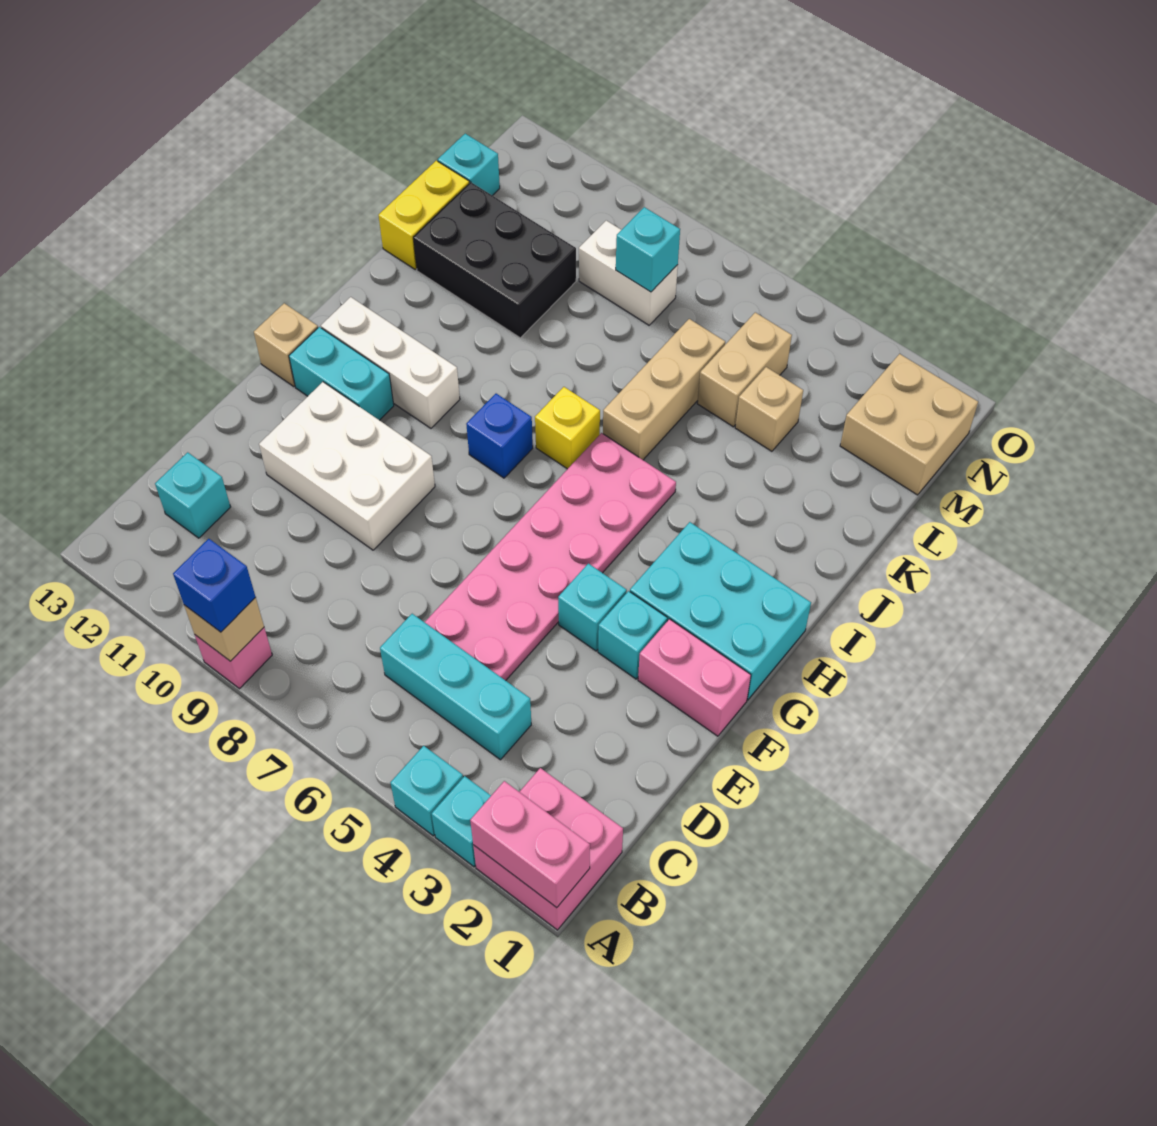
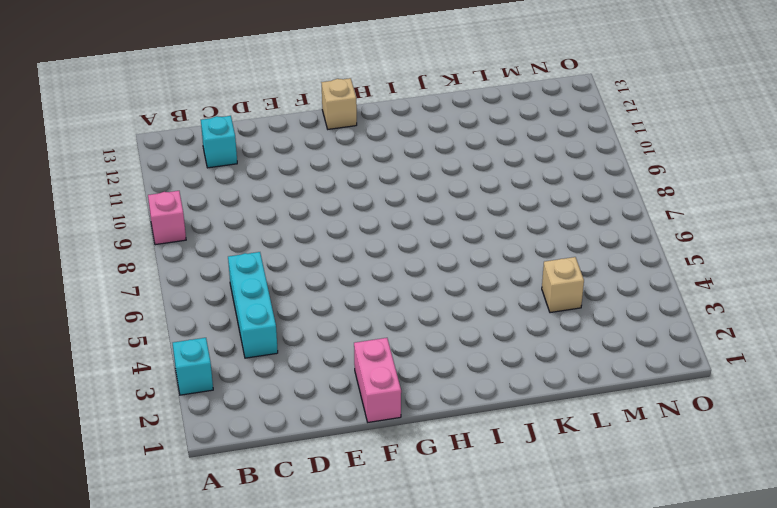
none -> pink brick A1:B2 level 1
none -> cyan brick A4 level 1
none -> pink plate D5:I6 level 1

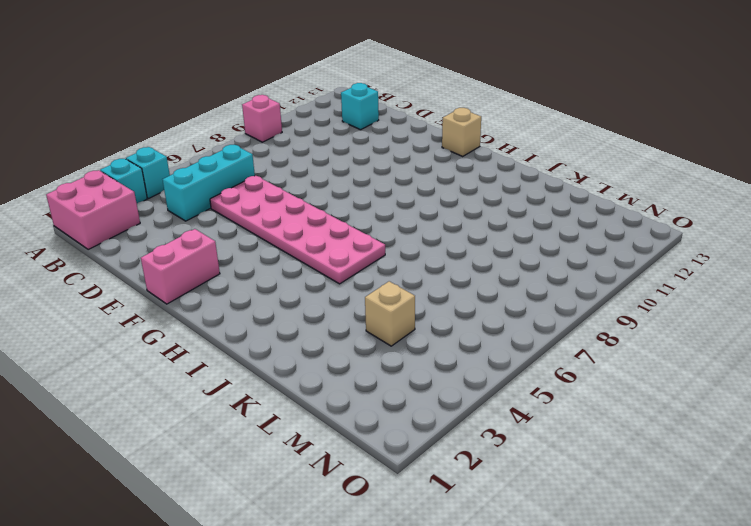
none -> white brick E9:F11 level 1
none -> cyan brick F3 level 1
none -> cyan brick F4 level 1

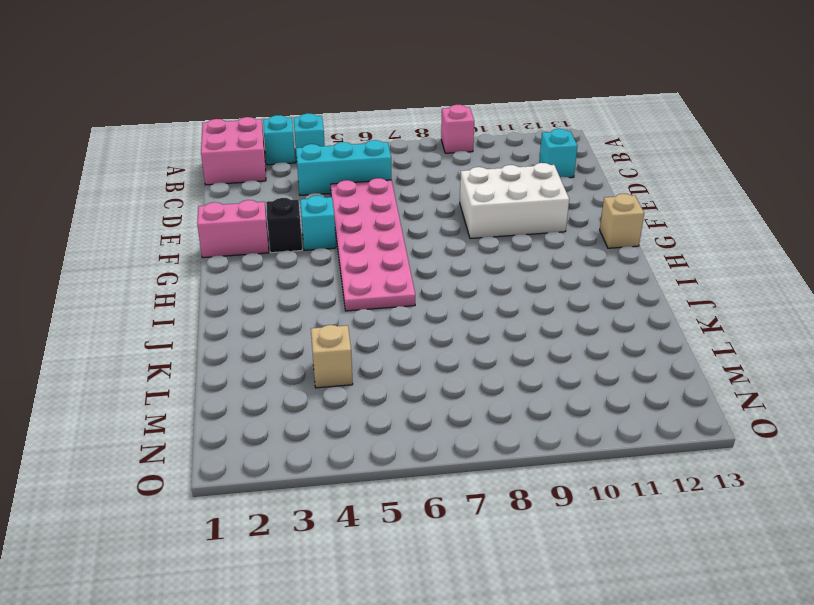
black brick F3 level 1 -> cyan brick F3 level 1
none -> cyan brick G1:H3 level 1
none -> cyan brick G11:G12 level 1
none -> blue brick H8 level 1

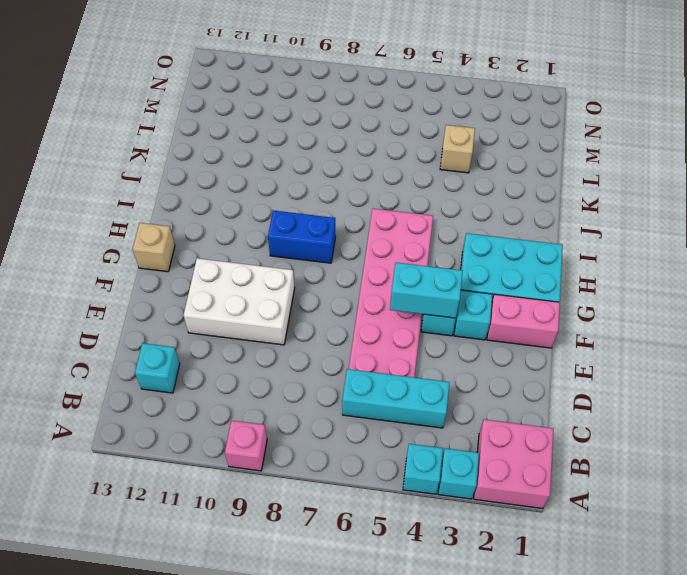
cyan brick F4:F5 level 2 -> cyan brick G11:G12 level 1
blue brick H8:H9 level 1 -> blue brick H8 level 1
none -> white brick H10:H12 level 1
none -> yellow brick I7 level 1
none -> tan brick J6:L6 level 1

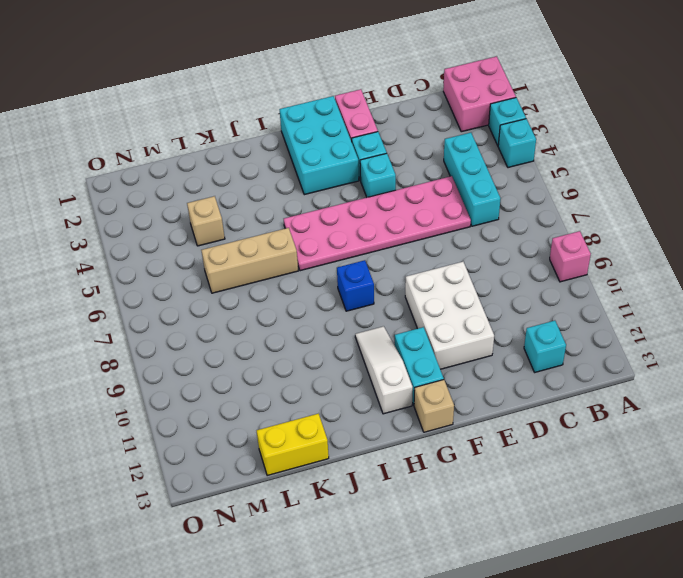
white slope H10:H12 level 1 top 12 -> white brick H10:H12 level 1
none -> yellow brick I7 level 1
none -> black brick K10:L12 level 1
none -> tan brick L5:M5 level 1

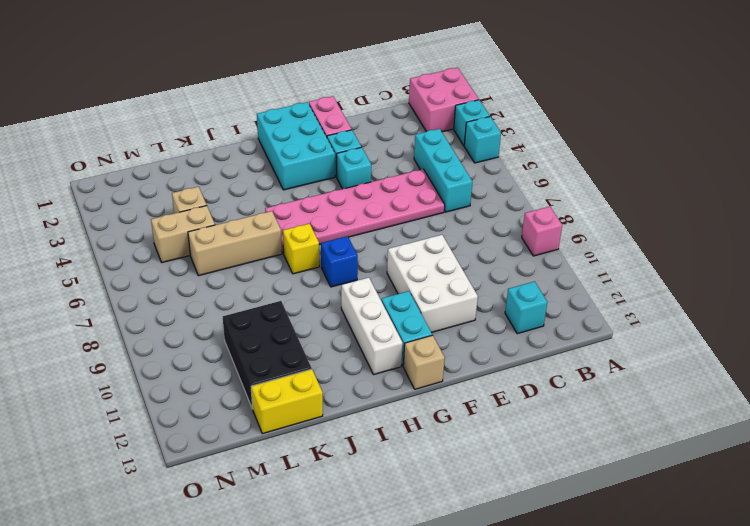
none -> tan brick M1:N2 level 1
none -> white brick M8:M9 level 1
none -> cyan brick M13 level 1

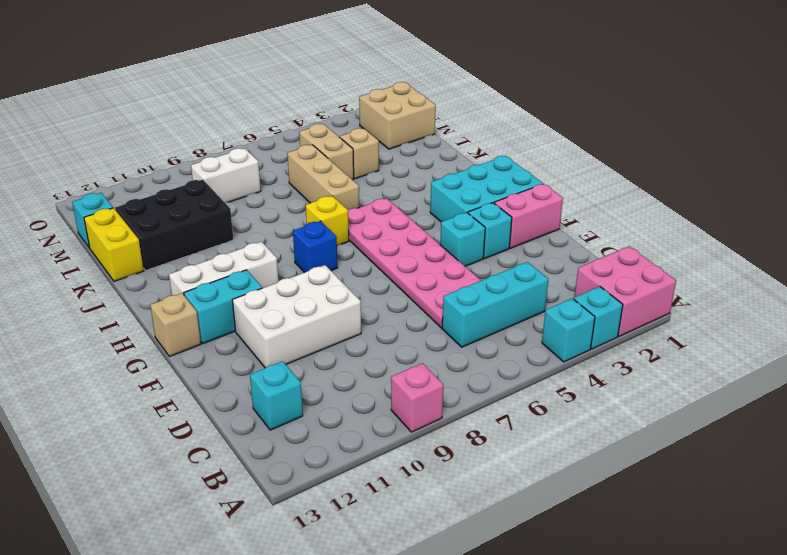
none -> pink brick A1:A2 level 2
none -> tan brick A9 level 2
none -> cyan brick M8 level 2

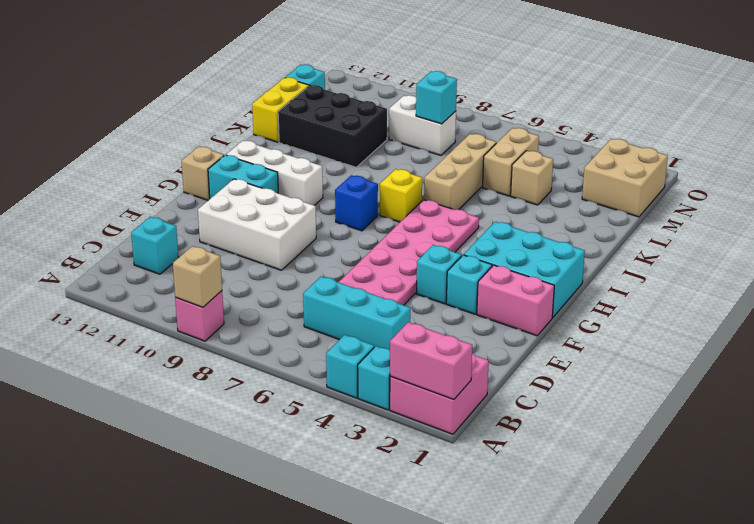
none -> blue brick A9 level 3

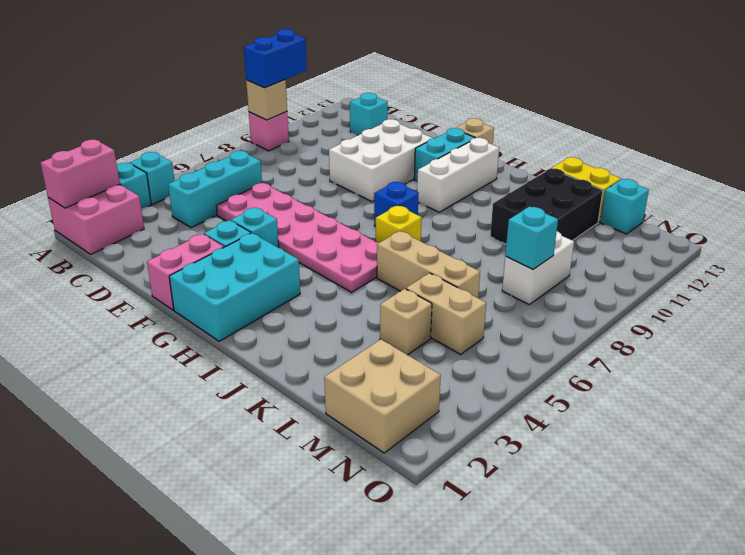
blue brick A9:A10 level 3 -> blue brick A9 level 3

